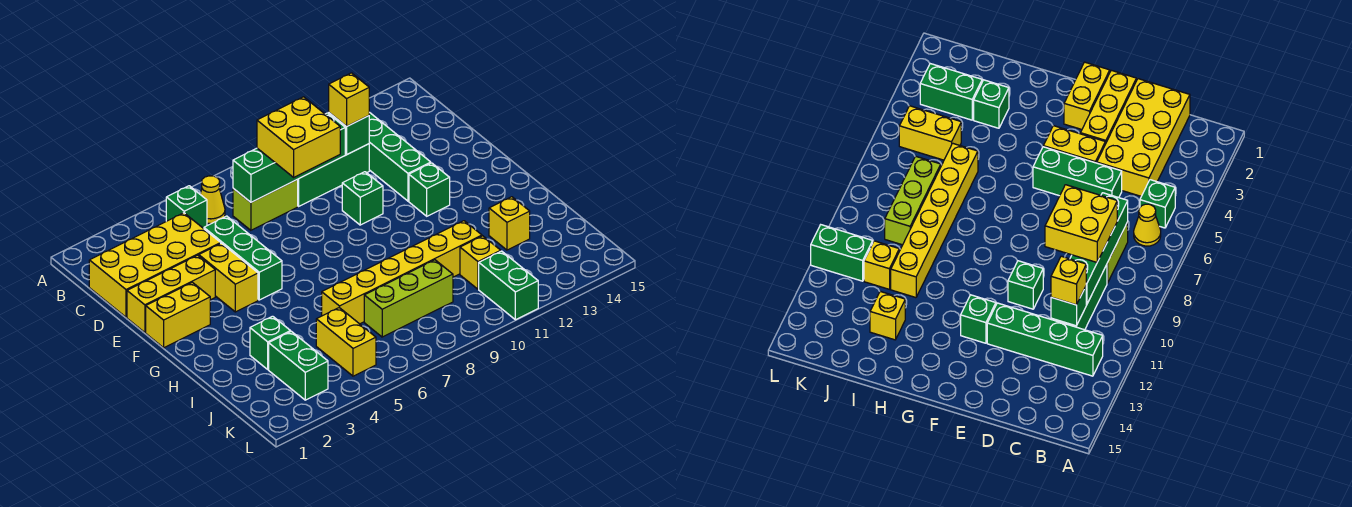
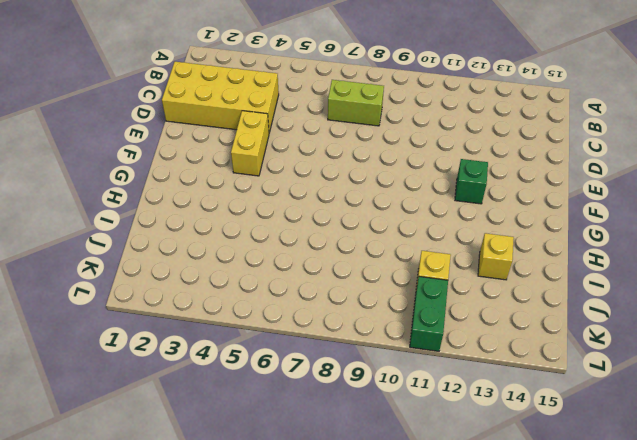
none -> green brick B5 level 1
none -> yellow cone B6 level 1
none -> green brick B12:E12 level 1

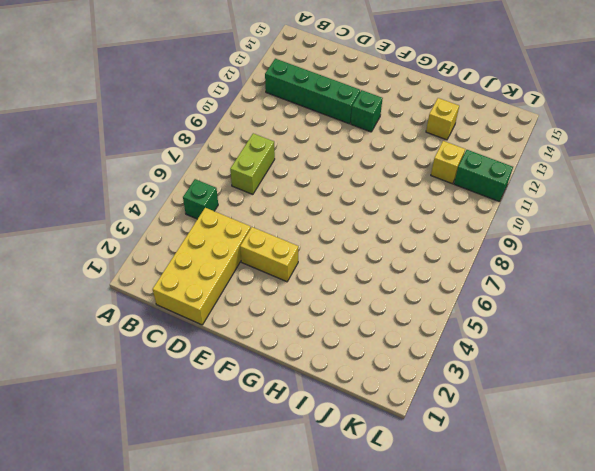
none -> yellow cone B6 level 1
none -> green brick C9:C11 level 1
none -> green brick D5:F5 level 1

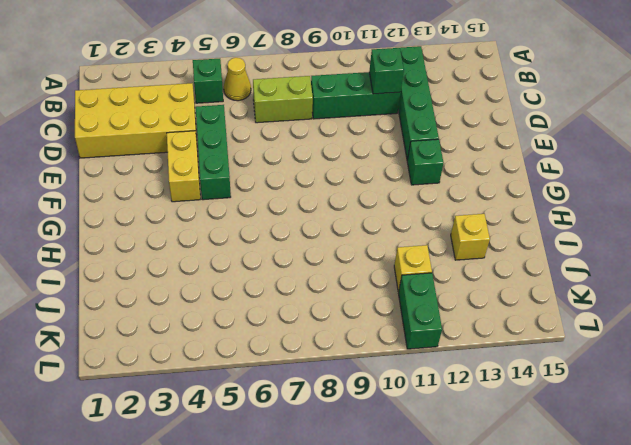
none -> yellow brick E1:E3 level 1
none -> green brick E10 level 1
none -> yellow brick F1:F2 level 1

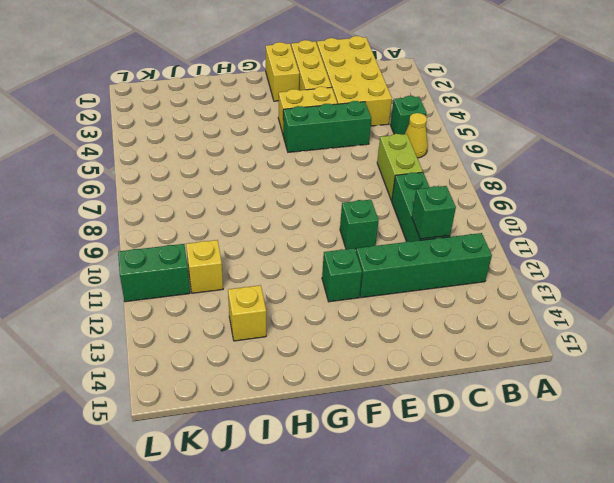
none -> green brick I3 level 1
none -> yellow brick I6:I11 level 1
none -> green brick J3:K3 level 1

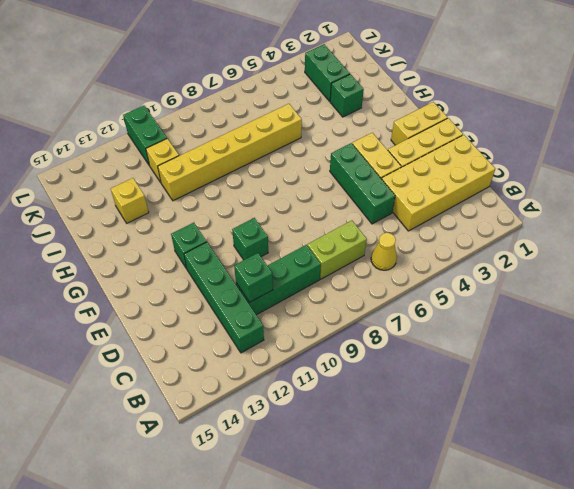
none -> green brick B5 level 1
none -> yellow brick J5:K5 level 1
none -> lime brick J7:J9 level 1

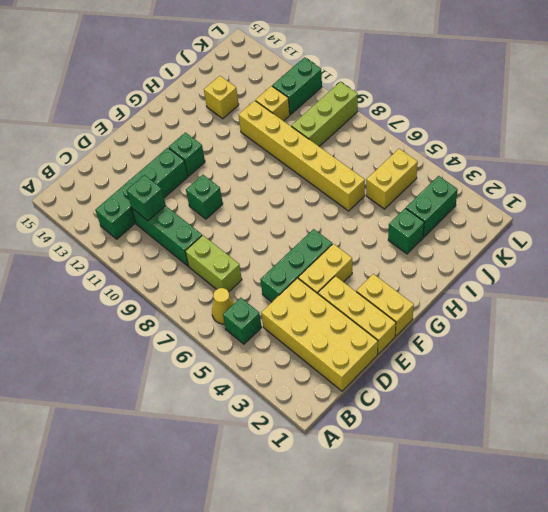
lime brick J9:L9 level 1 -> lime brick J7:J9 level 1
none -> green brick C7:C10 level 2
none -> yellow brick C8:D9 level 3
none -> yellow brick C11 level 3

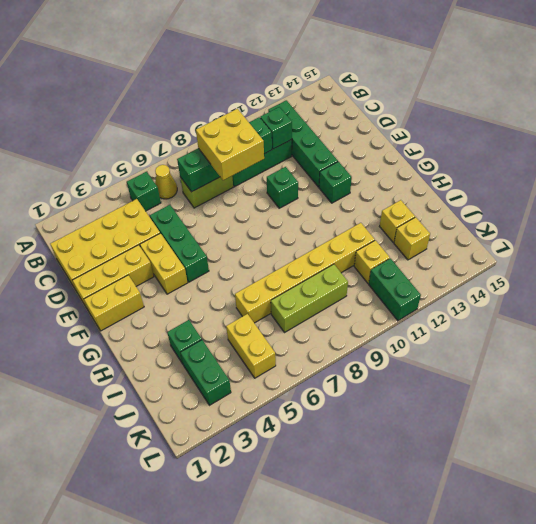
yellow brick J13 level 1 -> yellow brick C11 level 3

